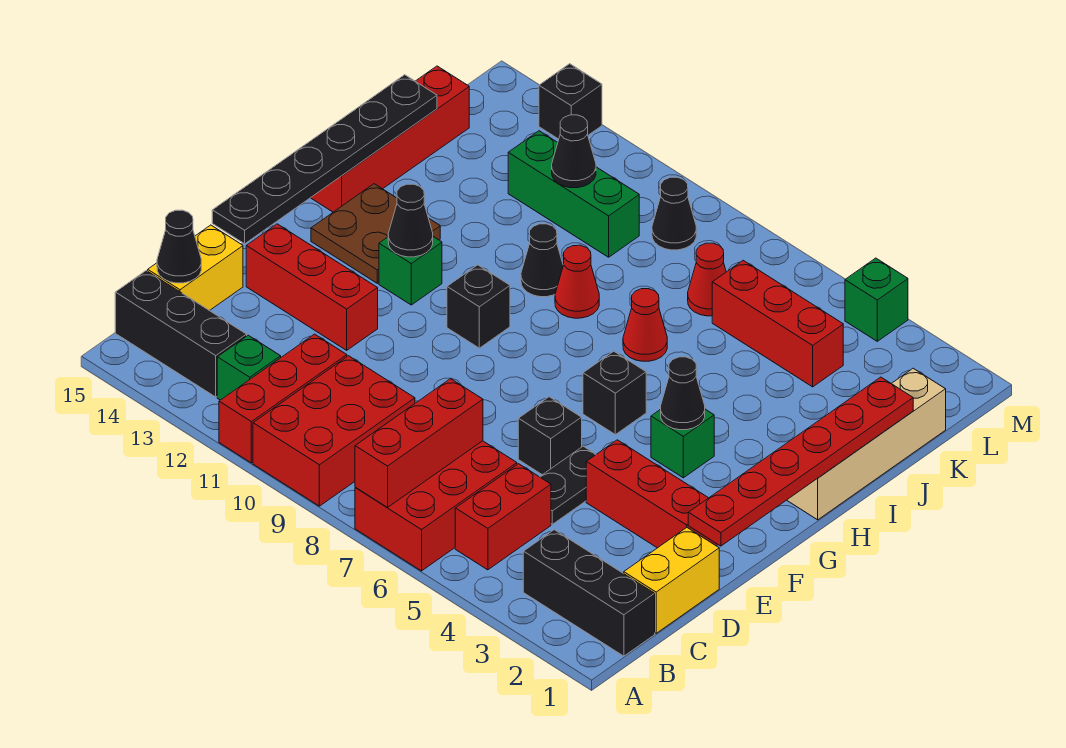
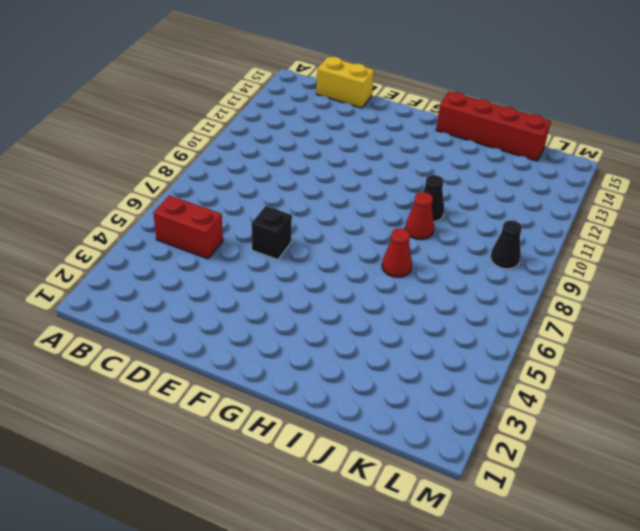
none -> red brick A6:C7 level 1
none -> red brick A9:C10 level 1
none -> red brick A11:C11 level 1
none -> black brick B1:B3 level 1

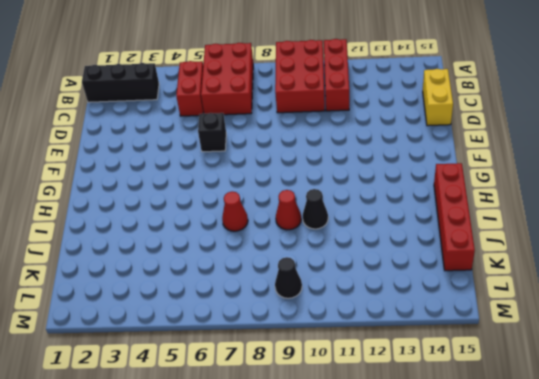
none -> green brick B12 level 1
none -> black brick B13:B15 level 1
none -> yellow brick C1:D1 level 1
none -> black plate D5:E5 level 1

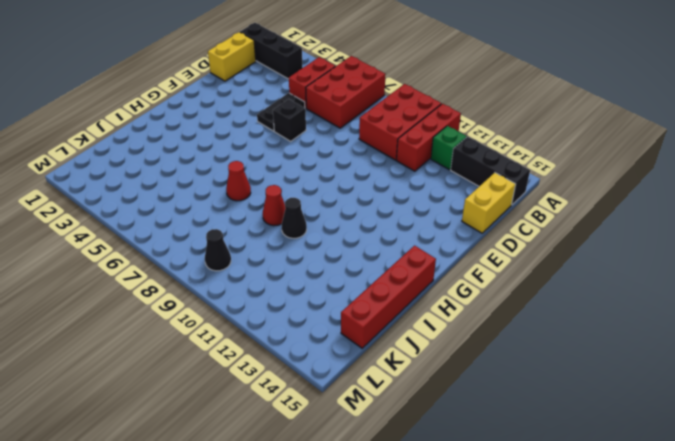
none -> red brick E2:E4 level 1
none -> red brick E12:E14 level 1
none -> green brick G4 level 1
none -> black brick G6 level 1

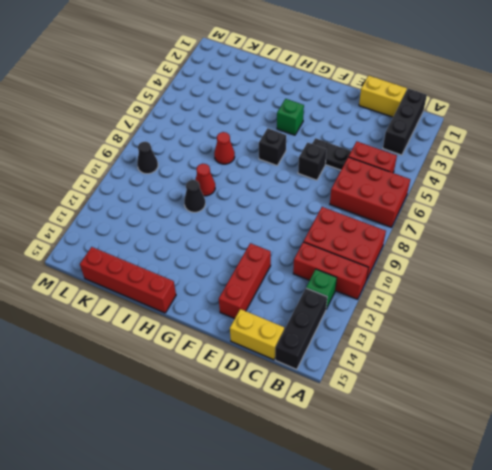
none -> red brick E2:E4 level 1
none -> black brick G10 level 1
none -> green brick G12 level 1
none -> brown plate G13:H14 level 1

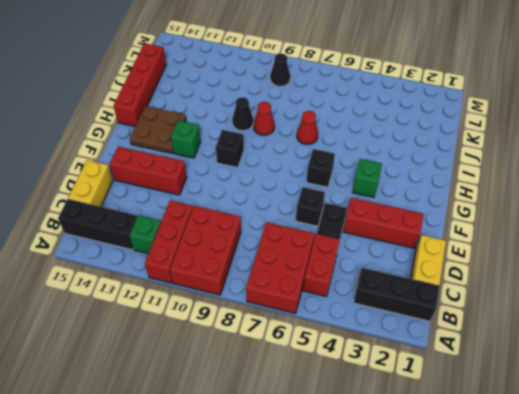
none -> tan brick H1:K1 level 1
none -> red brick K4:K6 level 1
none -> red cone K7 level 1
none -> green brick K10:K12 level 1

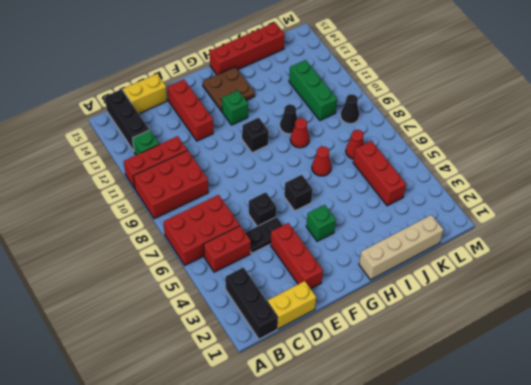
none -> green brick M4 level 1
none -> black brick M13 level 1
none -> red brick A7:C7 level 2
none -> black cone C15 level 2

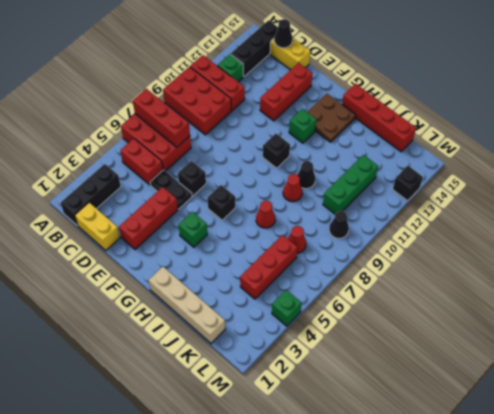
none -> red plate E1:J1 level 2
none -> black plate E15:J15 level 2
none -> black cone G4 level 2
none -> black cone G12 level 2

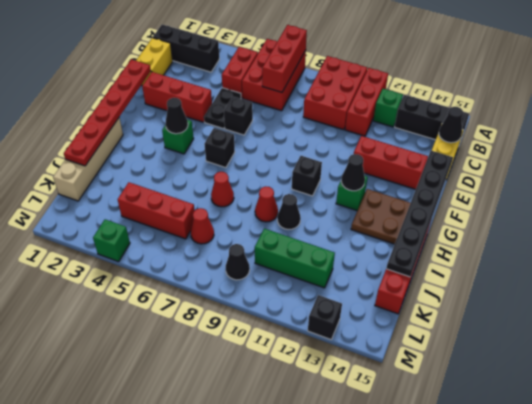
none -> black cone K11 level 2

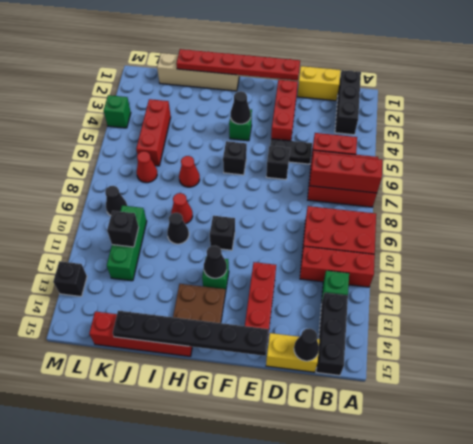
black brick K11 level 2 -> black cone K11 level 2

